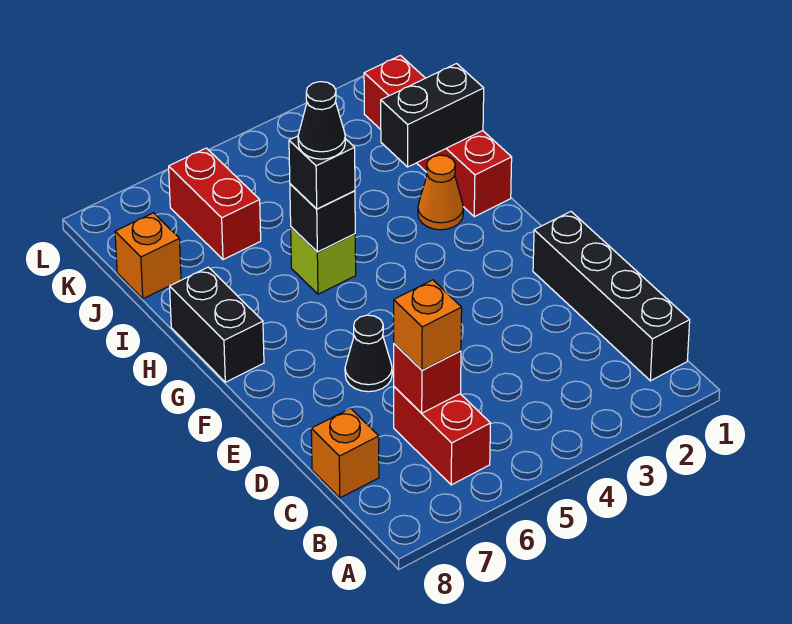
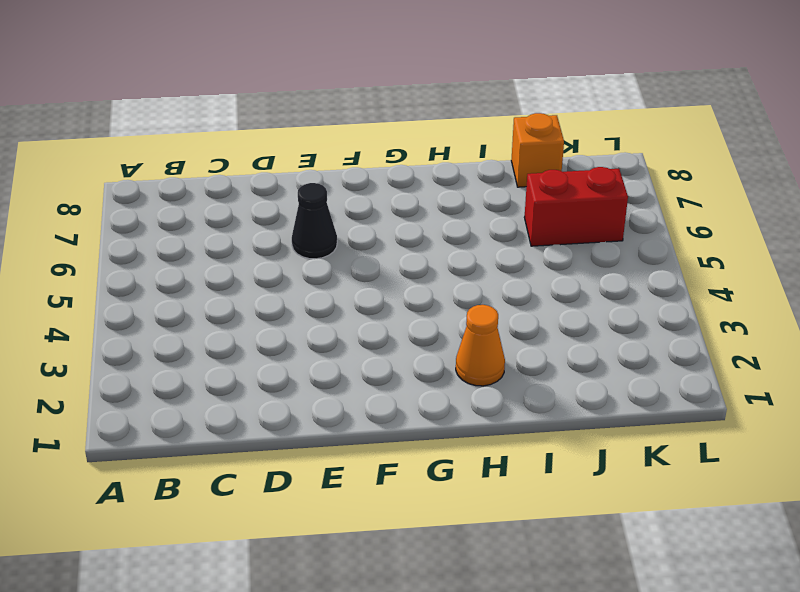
none -> black brick B1:E1 level 1
none -> red brick B6:C6 level 1
none -> orange brick C8 level 1

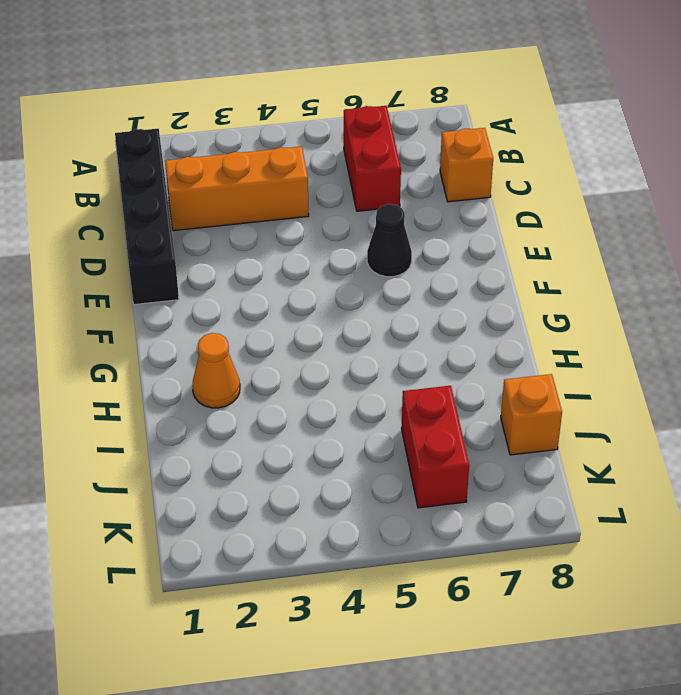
orange brick C2:C4 level 1 -> none
none -> black brick G8:H8 level 1
none -> red brick H1:K1 level 1
none -> lime brick H5 level 1

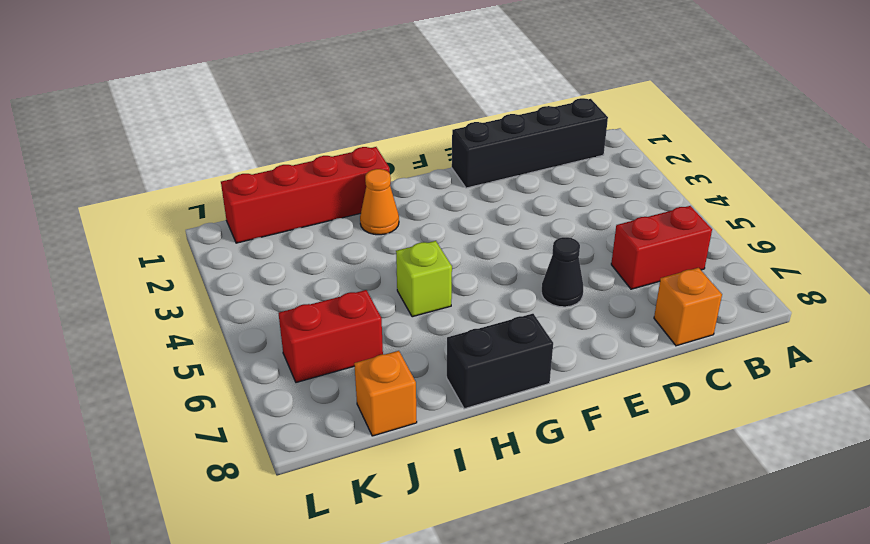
none -> red brick C6 level 2
none -> black brick H5 level 2
none -> black brick I1:I2 level 2

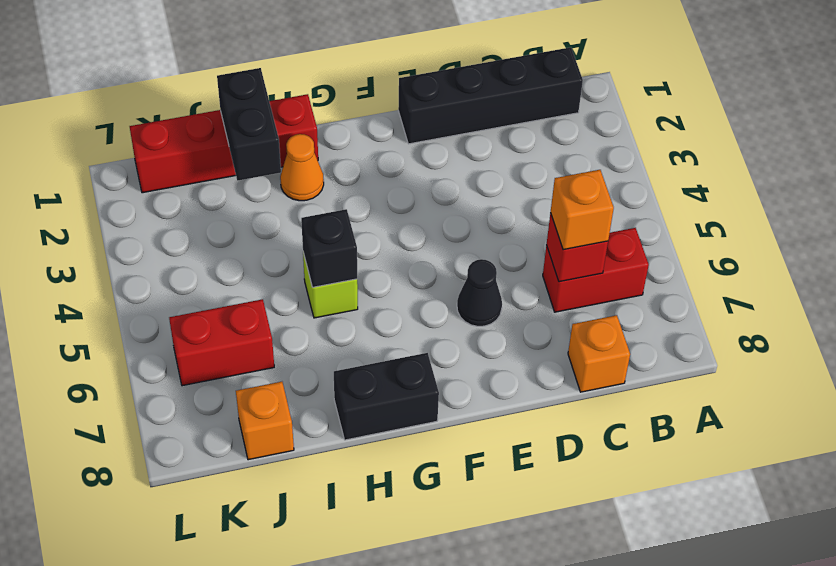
none -> black brick H5 level 3
none -> black cone H5 level 4

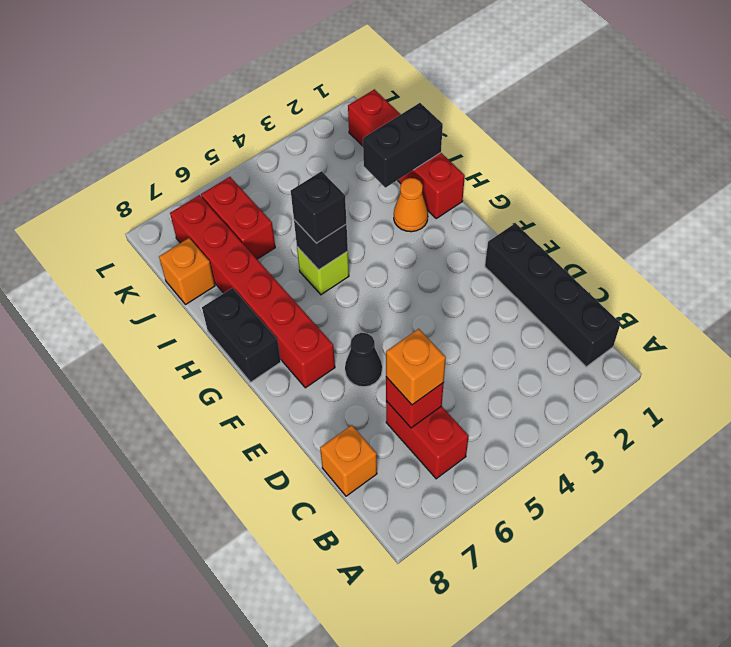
red brick F7:K7 level 1 -> none
none -> black cone H5 level 4

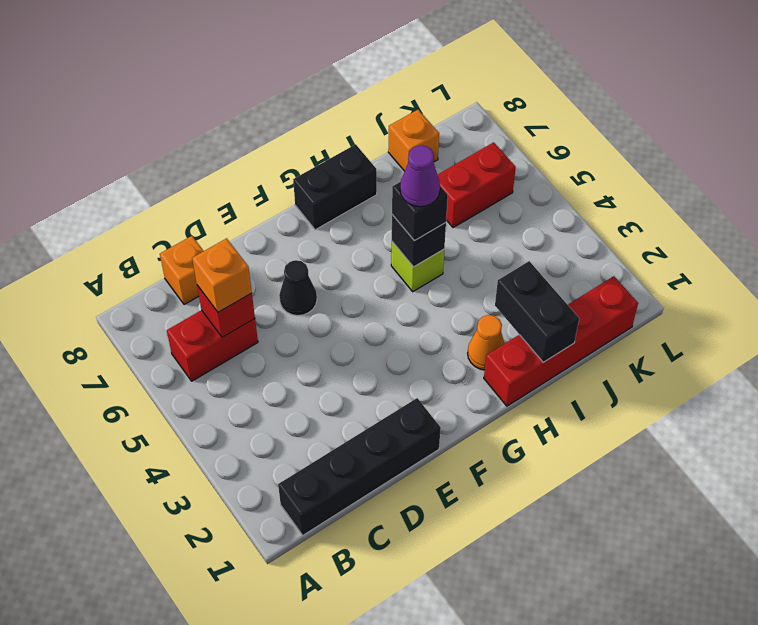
purple cone H5 level 4 -> black cone H5 level 4

